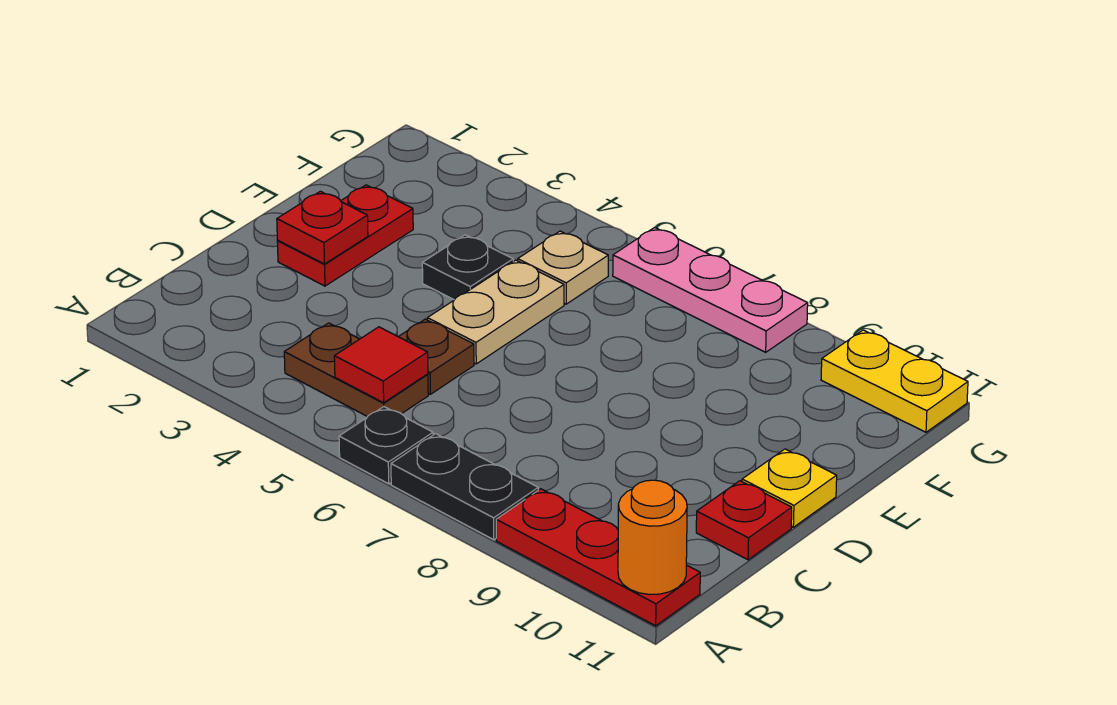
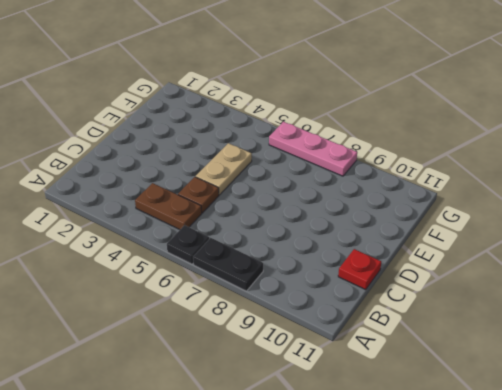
none -> red plate A9:A11 level 1
none -> red plate D2:E2 level 1
none -> yellow plate D11 level 1

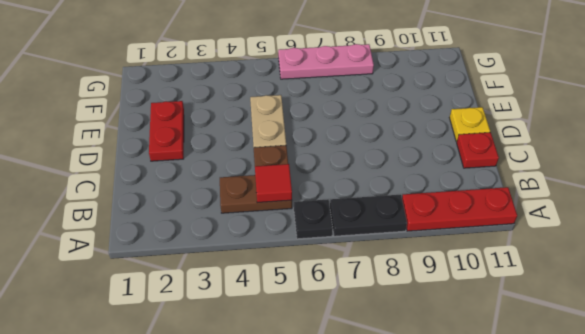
none -> black plate E4 level 1
none -> tan plate F5 level 1
none -> yellow plate G10:G11 level 1

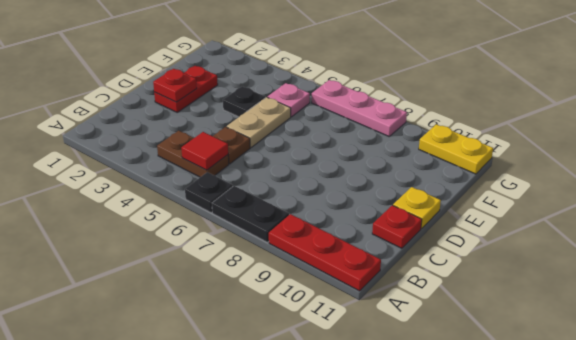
pink plate F5 level 1 -> tan plate F5 level 1
none -> orange round brick A11 level 2

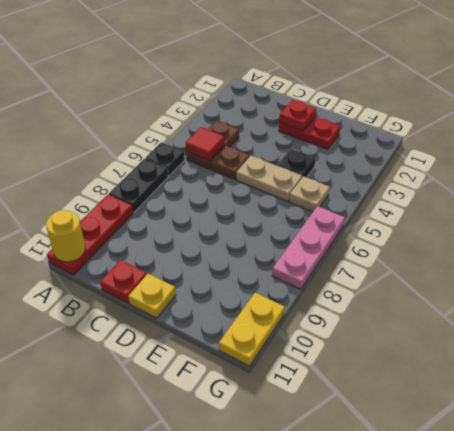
yellow round brick A11 level 2 -> orange round brick A11 level 2

